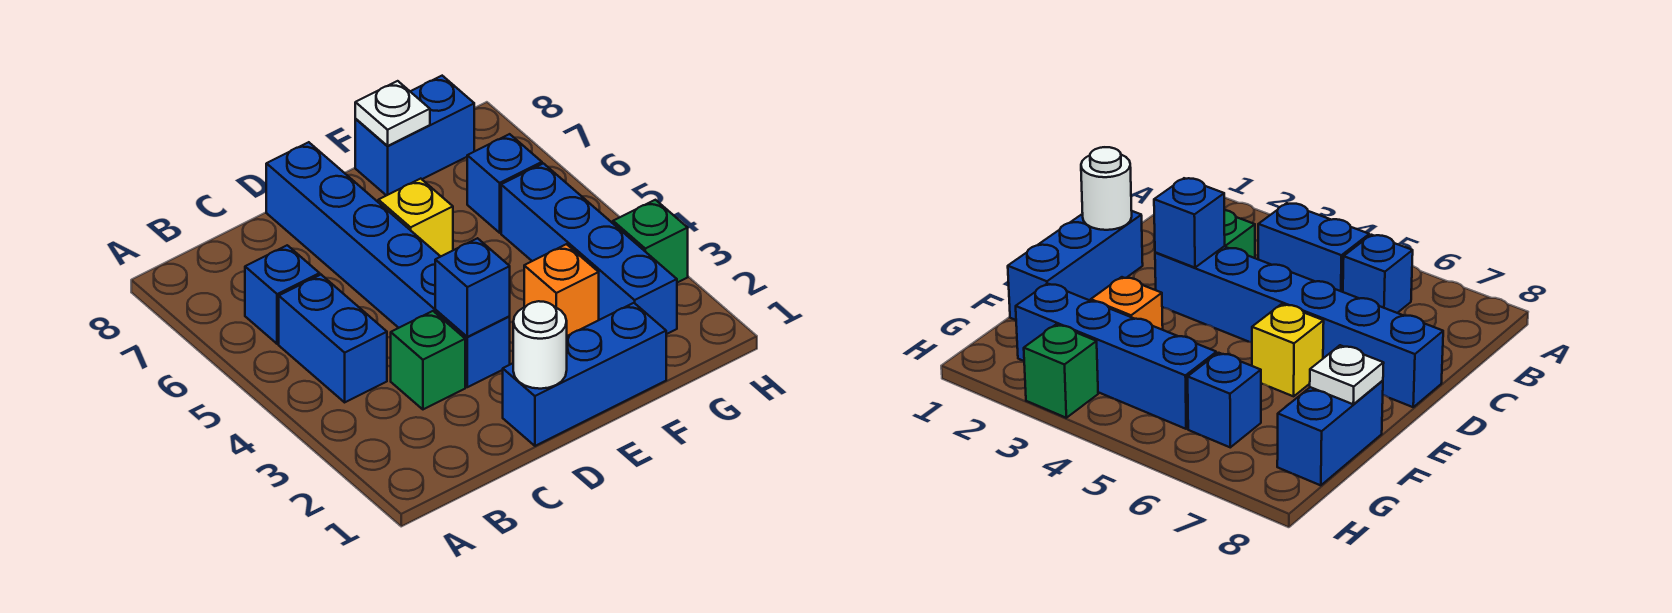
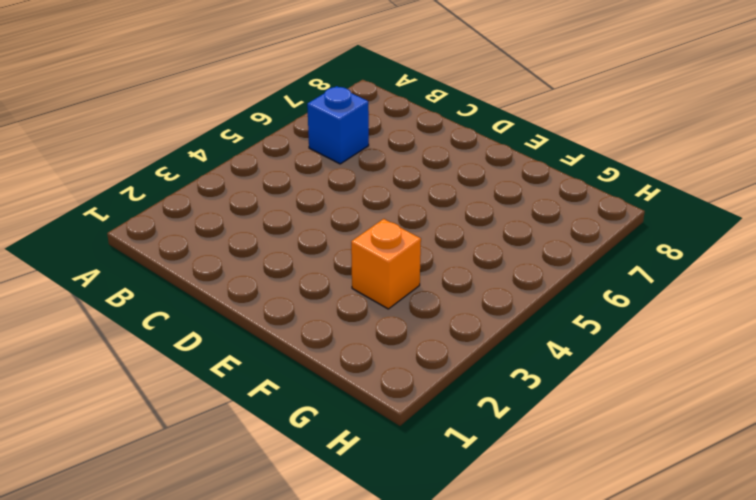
none -> blue brick B4:B5 level 1
none -> green brick C3 level 1
none -> blue brick D1:F1 level 1

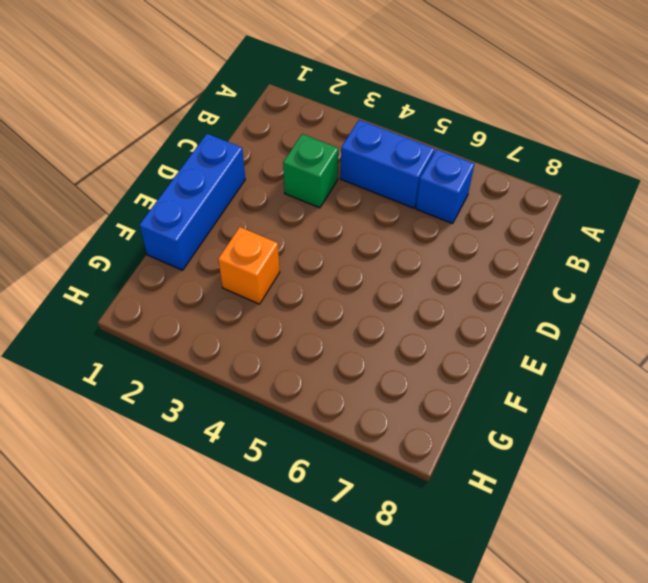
none -> blue brick D3:D8 level 1
none -> yellow brick E6 level 1
none -> blue brick F8:G8 level 1

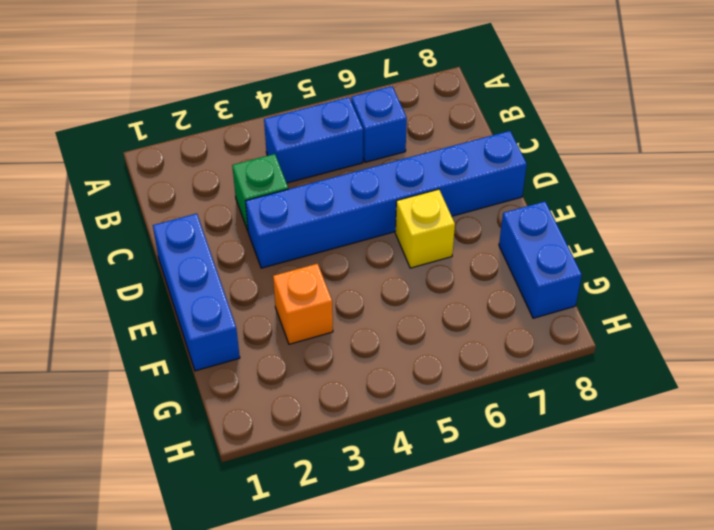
none -> blue brick G2:G5 level 1
none -> blue brick G6 level 1
none -> green brick H3 level 1

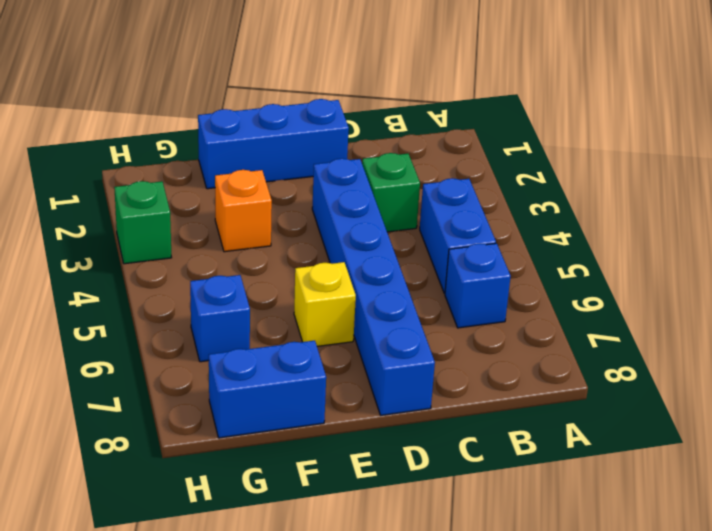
none -> blue brick G2:G5 level 1
none -> white round brick D1 level 2
none -> blue brick D3 level 2

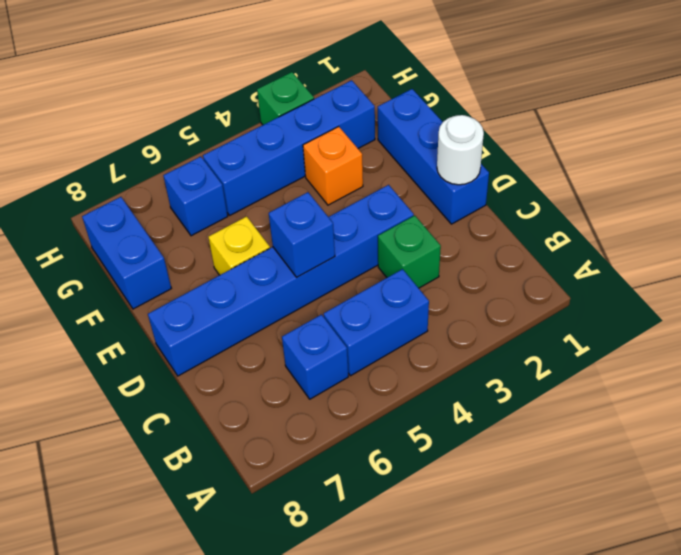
blue brick D5 level 2 -> blue brick D3 level 2
none -> white plate F8 level 2

